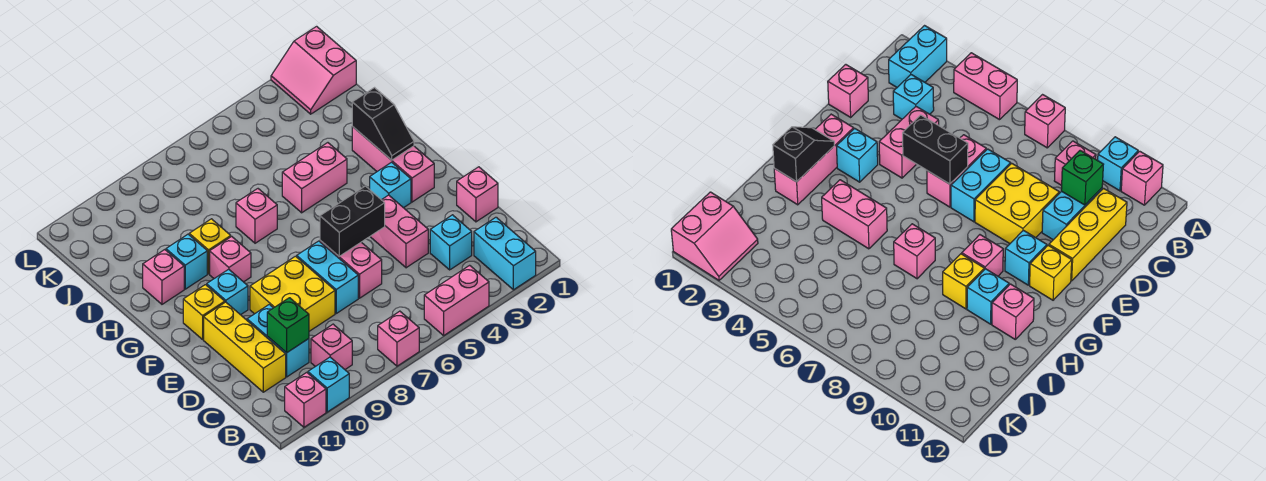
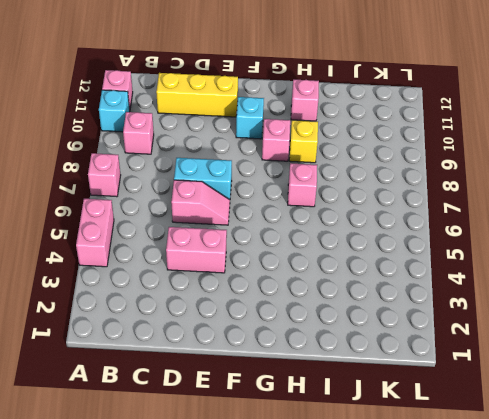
pink slope D6:E6 level 1 top D -> pink brick D6:E6 level 1
none -> cyan brick A2:B2 level 1
none -> cyan brick C3 level 1
none -> cyan brick C10:D10 level 1

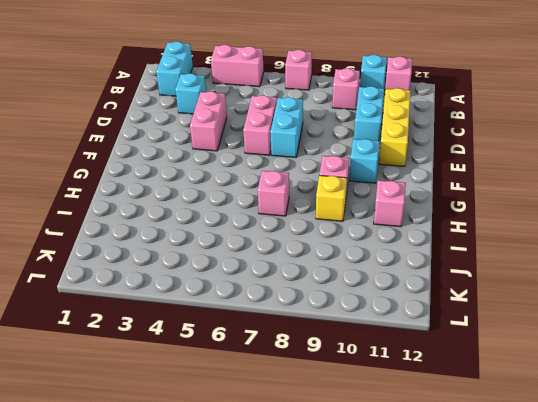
none -> pink brick D1 level 1
none -> yellow brick D8:E9 level 1
none -> pink brick F2:H2 level 1

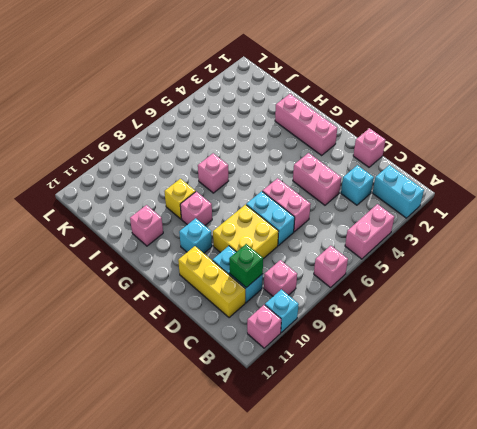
none -> cyan brick F3 level 1
none -> yellow brick F11 level 1
none -> pink brick H4:H5 level 1

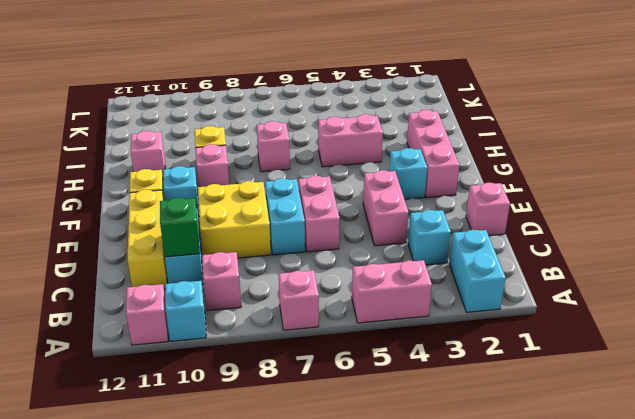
none -> cyan brick H10 level 1
none -> pink slope K1:L2 level 1 top 1
none -> black brick E5:E6 level 2

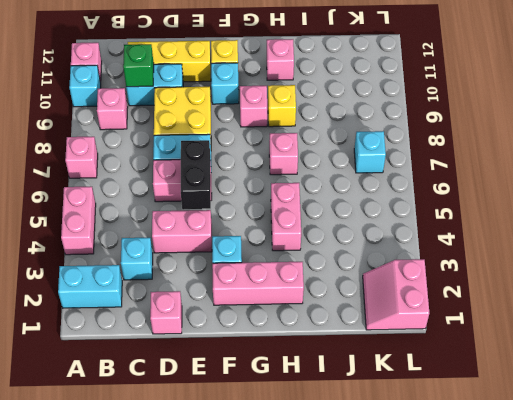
pink slope K1:L2 level 1 top L -> pink slope K1:L2 level 1 top 1
cyan brick K7 level 1 -> cyan brick H10 level 1
none -> black slope G2:H2 level 2 top H

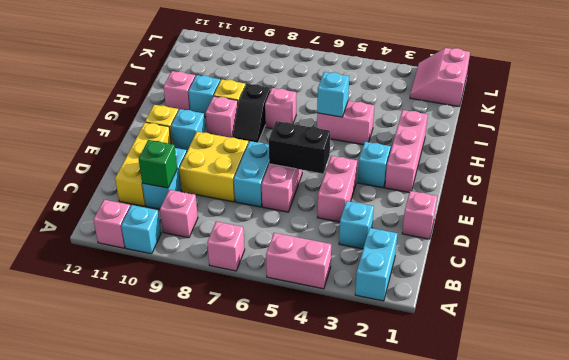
black slope G8:H8 level 1 top H -> black slope G2:H2 level 2 top H
cyan brick H5 level 2 -> none

